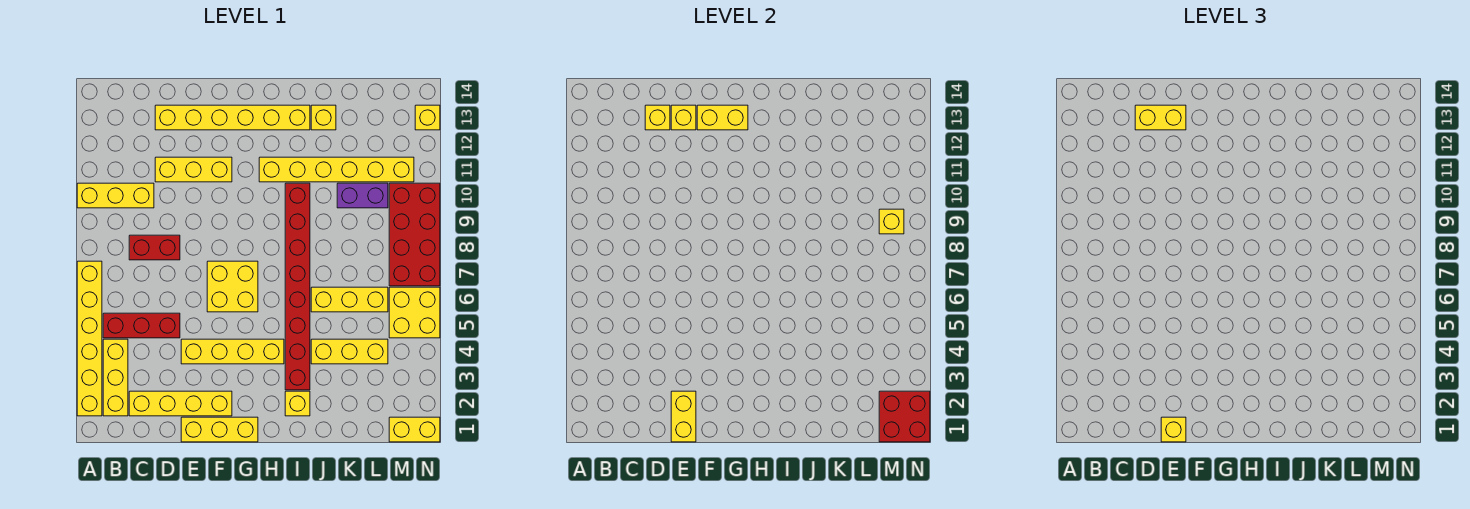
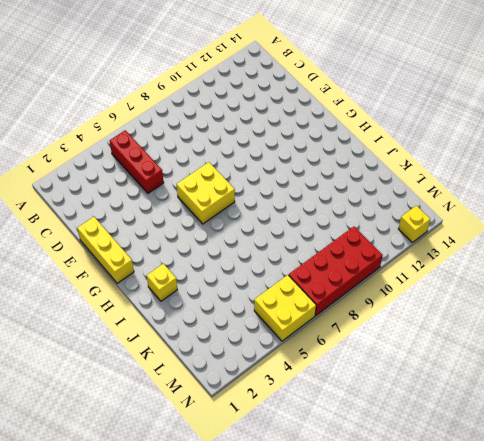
none -> yellow brick A2:A7 level 1
none -> yellow brick A10:C10 level 1
none -> yellow brick B2:B4 level 1
none -> yellow brick C2:F2 level 1

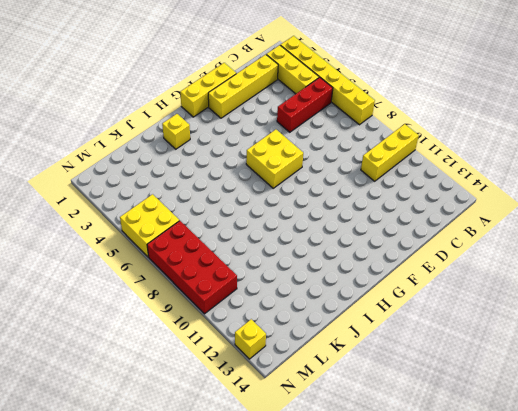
none -> red brick C8:D8 level 1
none -> yellow brick D11:F11 level 1
none -> yellow brick D13:I13 level 1
none -> yellow brick E4:H4 level 1

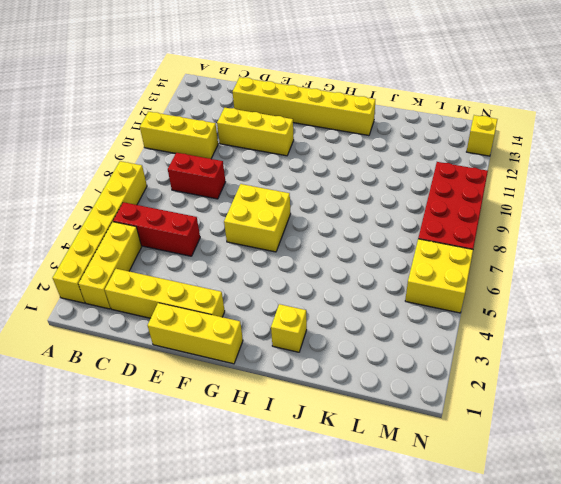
none -> yellow brick E4:H4 level 1
none -> yellow brick H11:M11 level 1
none -> red brick I3:I10 level 1
none -> yellow brick J4:L4 level 1

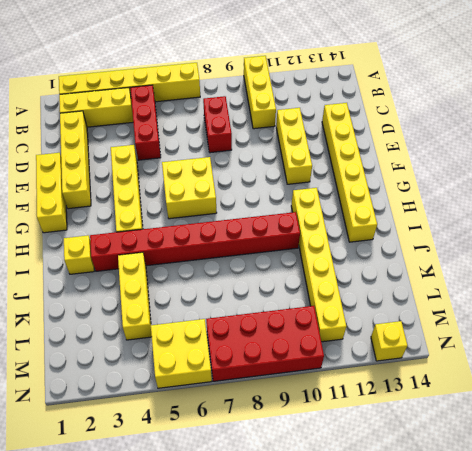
none -> yellow brick J6:L6 level 1
none -> yellow brick J13 level 1
none -> purple brick K10:L10 level 1
none -> yellow brick M1:N1 level 1

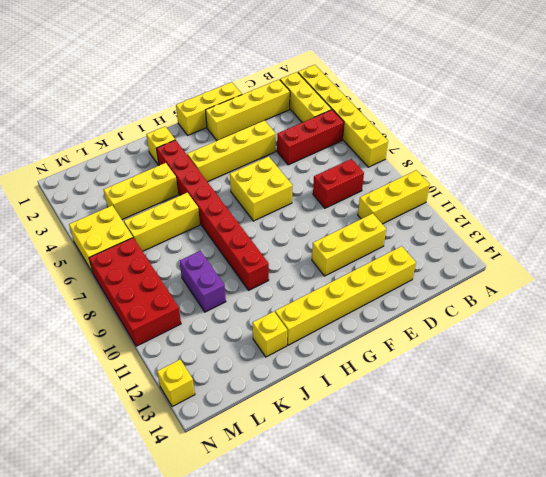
purple brick K9:K10 level 1 -> purple brick K10:L10 level 1
none -> yellow brick H11:M11 level 1
none -> yellow brick M1:N1 level 1
none -> yellow brick D13 level 2
none -> yellow brick E1:E2 level 2

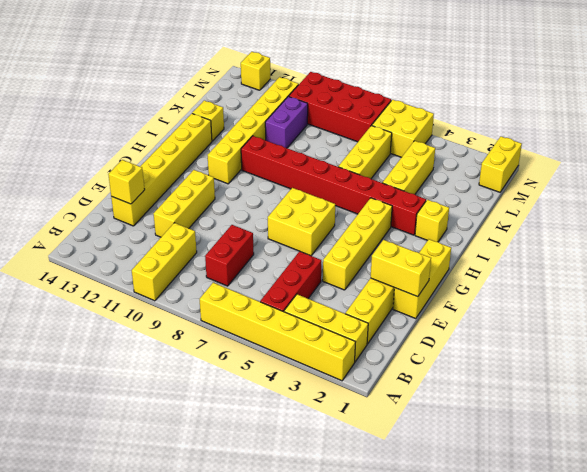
none -> yellow brick E13 level 2
none -> yellow brick F13:G13 level 2
none -> red brick M1:N2 level 2
none -> yellow brick M9 level 2

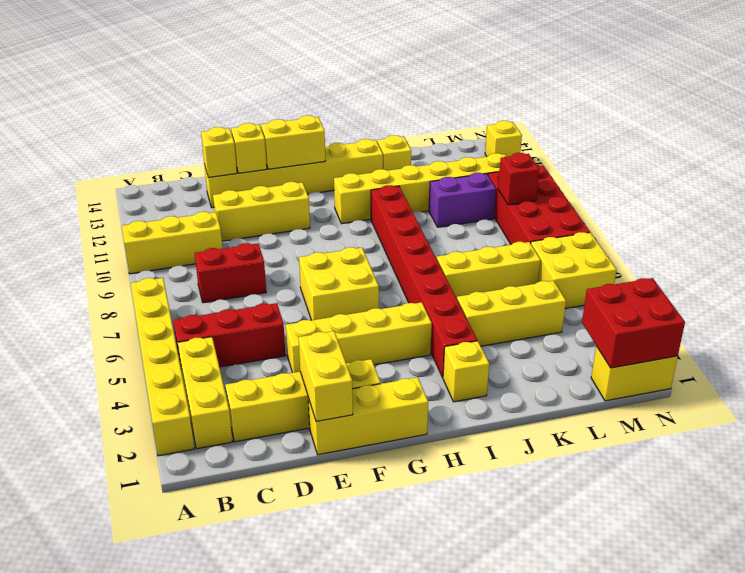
red brick M9 level 2 -> yellow brick M9 level 2
none -> yellow brick D13:E13 level 3
none -> yellow brick E1 level 3

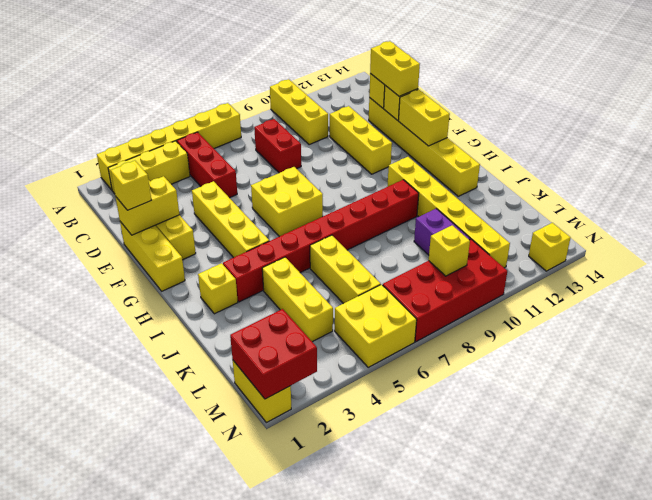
none -> yellow brick J13 level 1

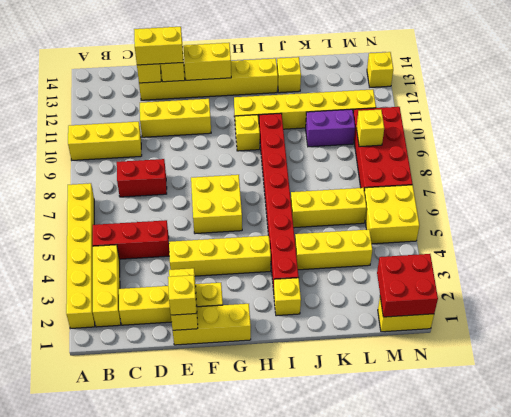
yellow brick H10 level 1 -> none

